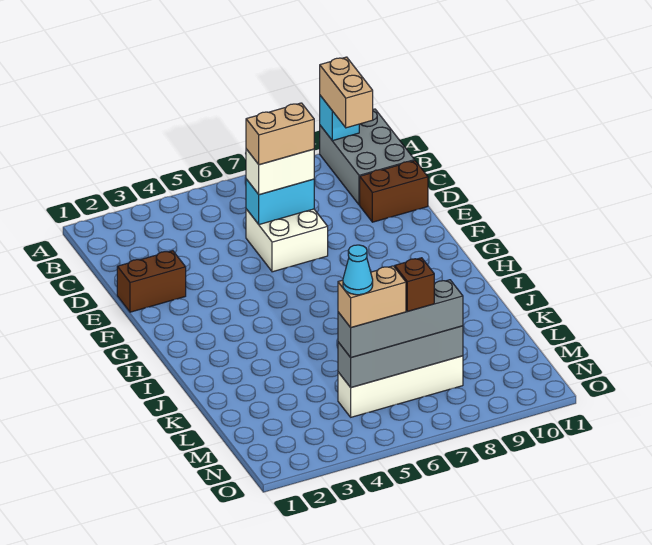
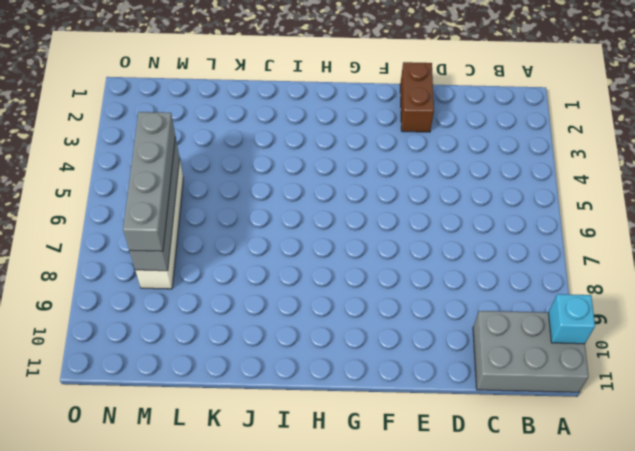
none -> white brick D6:E7 level 1
none -> brown brick D10:D11 level 1
none -> cyan brick D6:D7 level 2

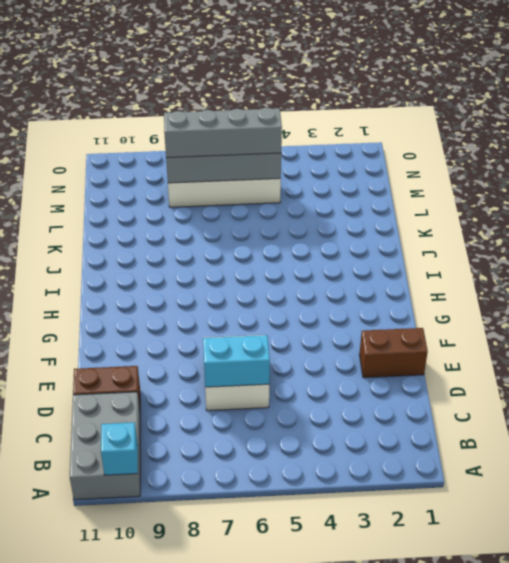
none -> tan brick A10:B10 level 3
none -> white brick D6:D7 level 3
none -> tan brick D6:D7 level 4

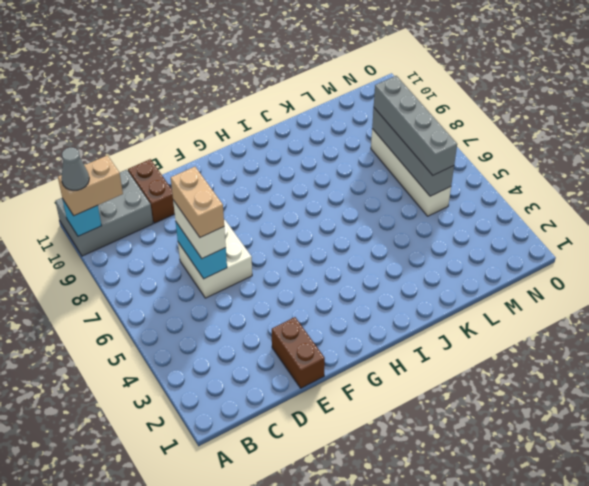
grey cone A10 level 4 -> none
none -> tan brick M5:M6 level 4
none -> brown brick M7 level 4
none -> cyan cone M5 level 5

